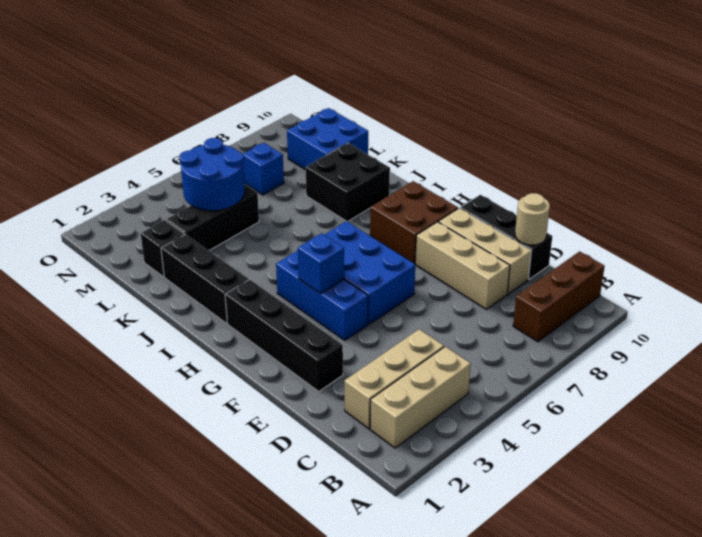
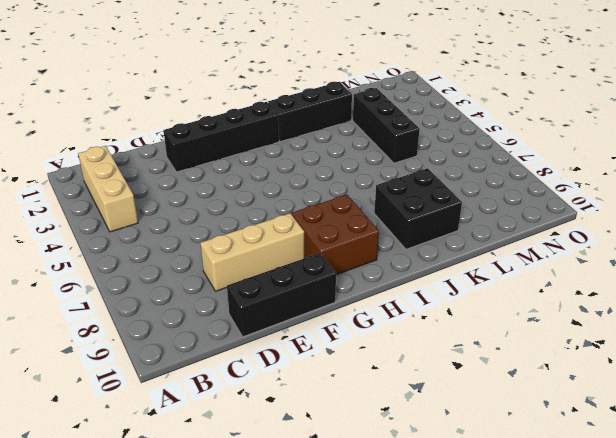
none -> brown brick B8:B10 level 1
none -> tan brick C2:C4 level 1
none -> tan brick D9:F9 level 1

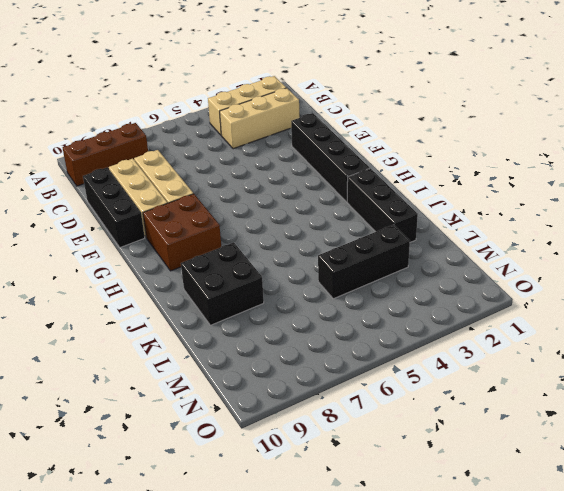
none -> blue brick F4:H4 level 1
none -> blue brick F5:H6 level 1
none -> black brick L2 level 1

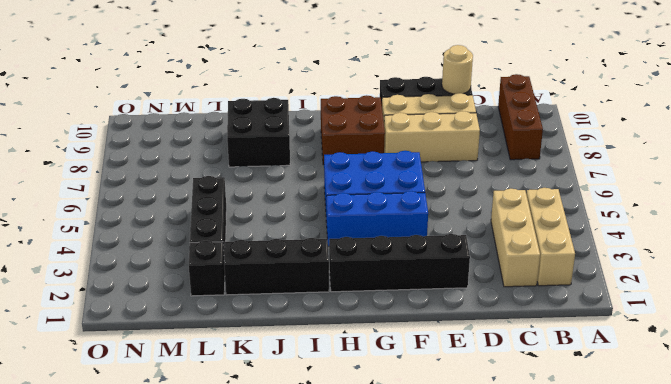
none -> blue brick L9:M10 level 1
none -> blue brick M7 level 1
none -> blue brick G4 level 2

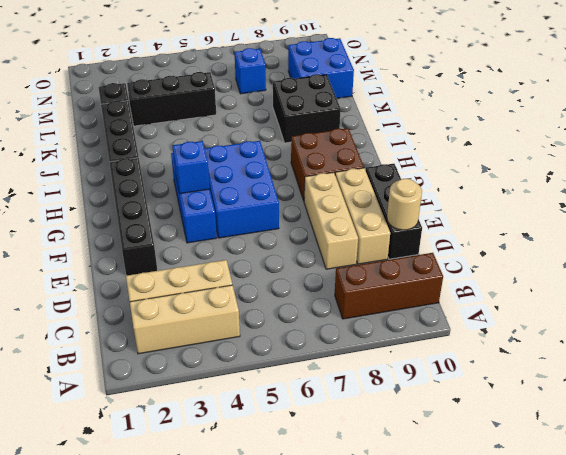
none -> blue round brick L4:M5 level 2

